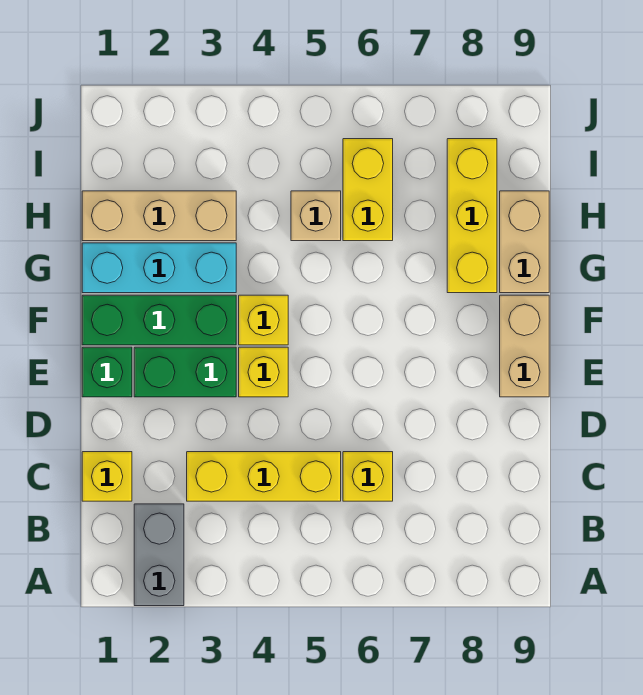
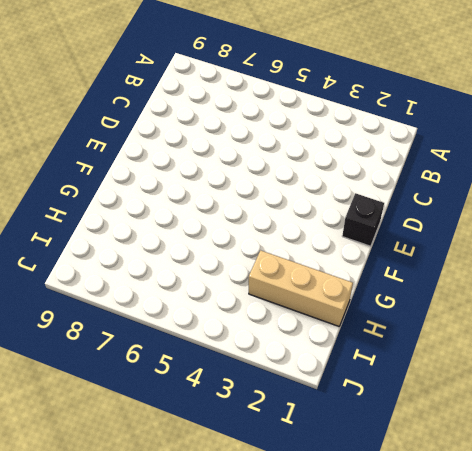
black brick E1 level 1 -> green brick E1 level 1
none -> grey brick A2:B2 level 1
none -> yellow brick C1 level 1
none -> yellow brick C3:C5 level 1

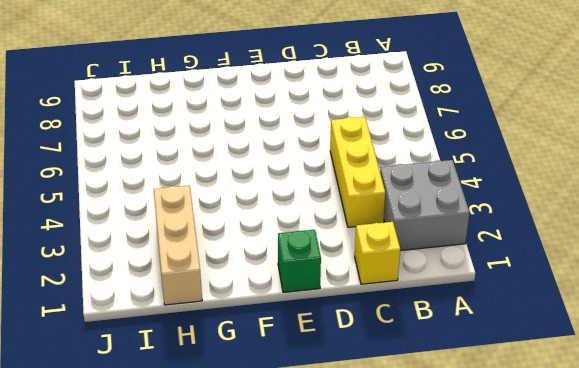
grey brick A2:B3 level 1 -> grey brick A2:B2 level 1
none -> yellow brick C6 level 1
none -> green brick E2:E3 level 1
none -> yellow brick E4 level 1

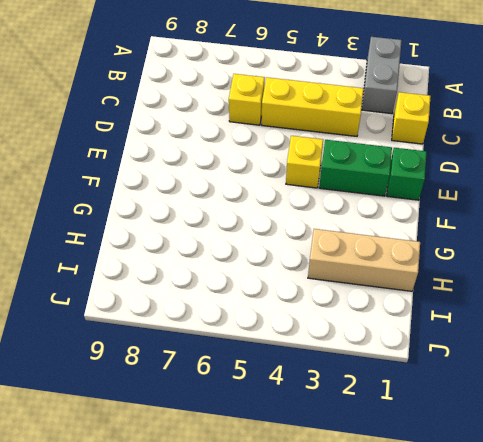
none -> tan brick E9:F9 level 1
none -> green brick F1:F3 level 1
none -> yellow brick F4 level 1

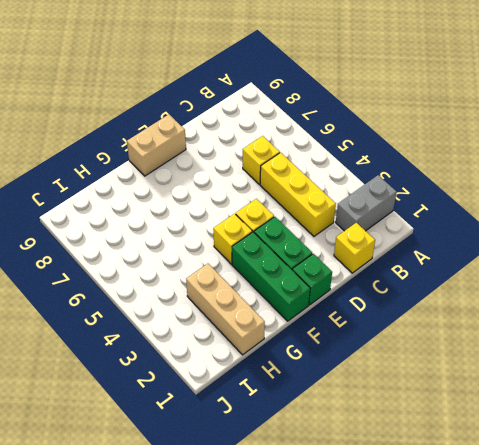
none -> cyan brick G1:G3 level 1
none -> yellow brick G8:I8 level 1
none -> tan brick G9:H9 level 1

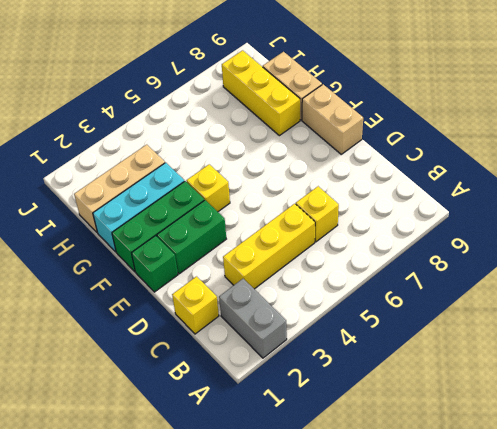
none -> yellow brick E4 level 1
none -> tan brick H5 level 1
none -> yellow brick H6:I6 level 1

